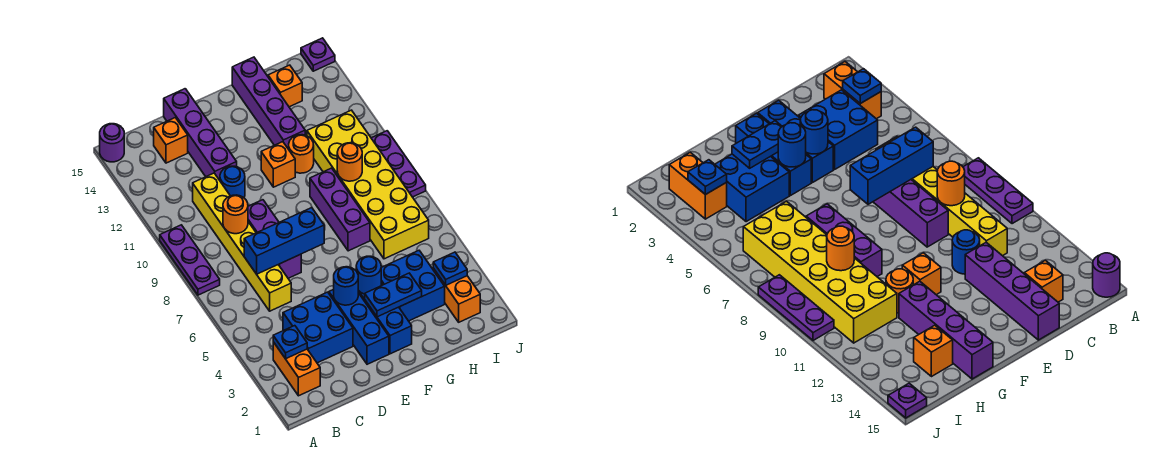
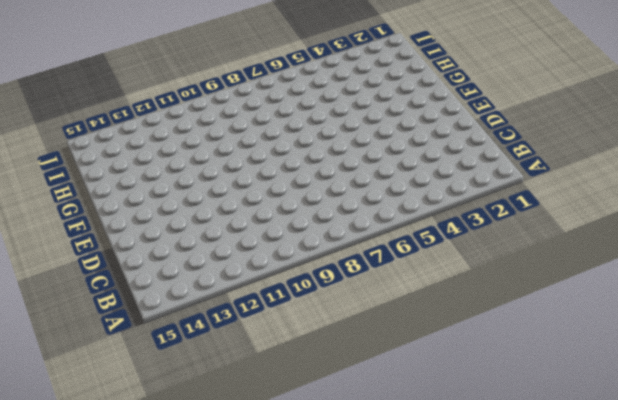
none -> purple plate A8:A10 level 1
none -> purple round brick A15 level 1
none -> orange brick B2:B3 level 1

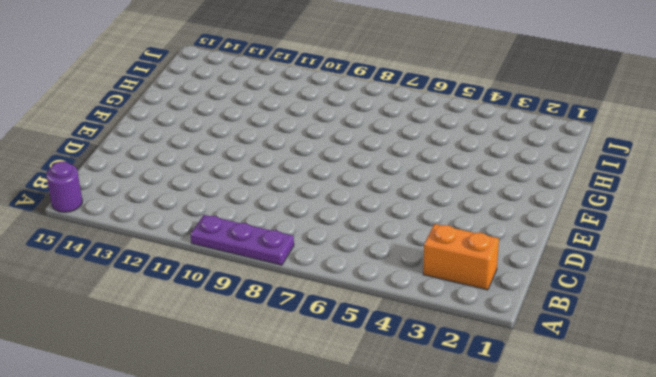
none -> blue brick C3:D4 level 1
none -> yellow brick C6:C11 level 1
none -> orange brick C14 level 1

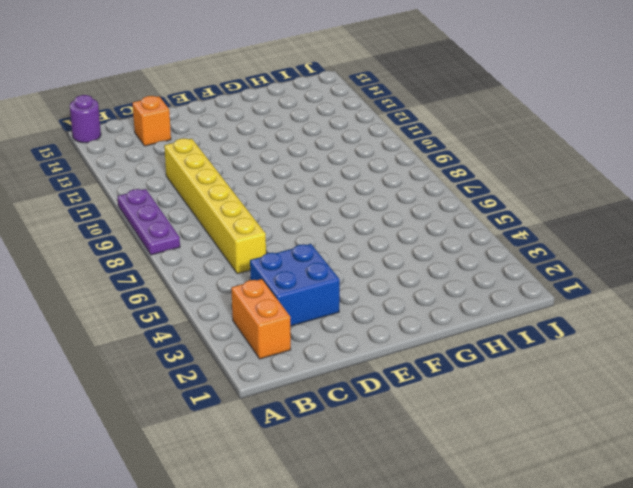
none -> purple brick D7:D9 level 1
none -> blue round brick D11 level 1
none -> purple brick D12:D15 level 1

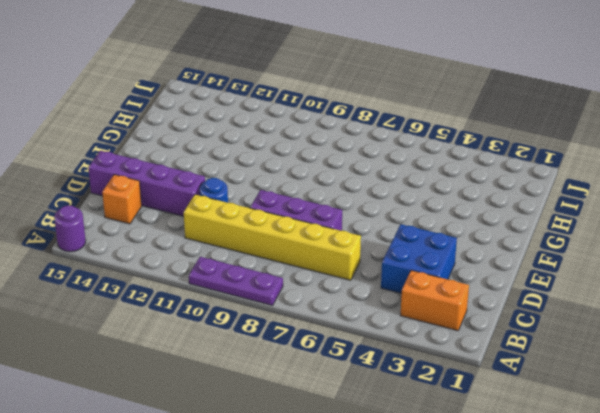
none -> blue brick E2:E4 level 1
none -> blue brick F2:F4 level 1
none -> orange brick F11 level 1

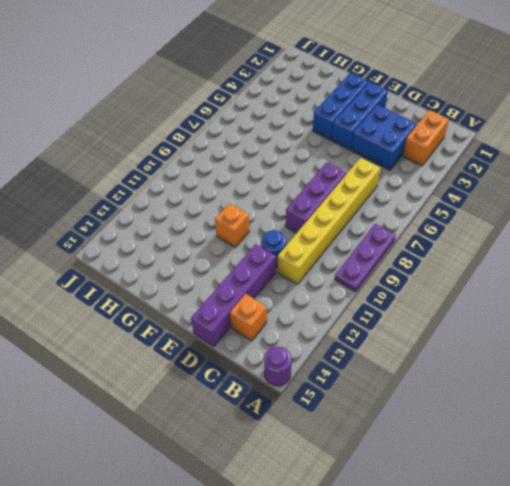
none -> blue brick G3:H4 level 1
none -> purple brick G7:G9 level 1
none -> orange round brick G11 level 1

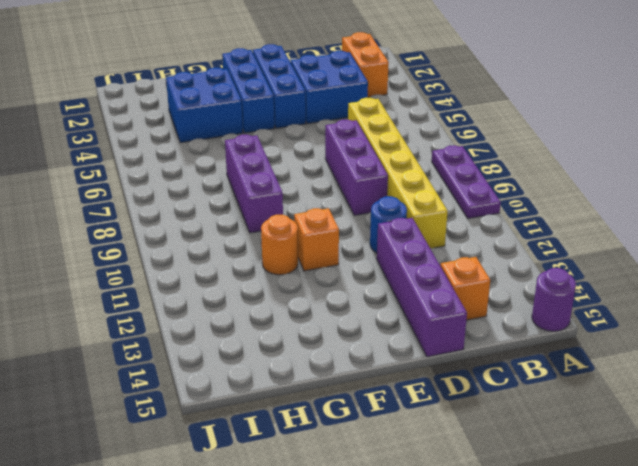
none -> purple brick G12:G15 level 1
none -> yellow brick H6:I11 level 1
none -> orange brick H14 level 1

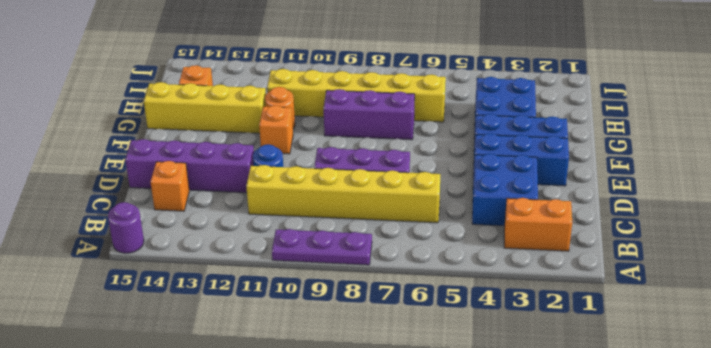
yellow brick G12:G15 level 1 -> purple brick G12:G15 level 1
yellow brick H6:H11 level 1 -> yellow brick H6:I11 level 1
none -> orange brick I2:I3 level 1
none -> purple plate J8:J10 level 1
none -> purple plate J15 level 1

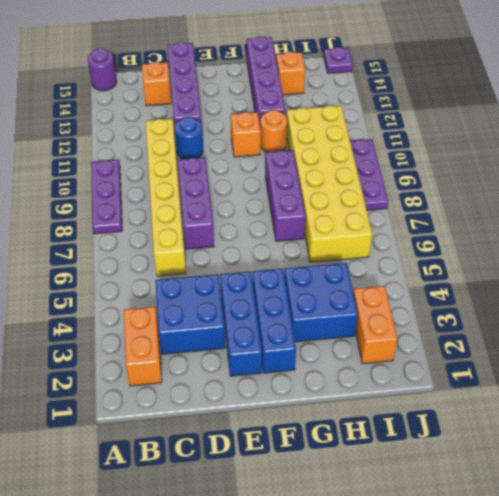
none -> blue plate B3 level 2
none -> blue brick C7:E7 level 2
none -> orange round brick C9 level 2

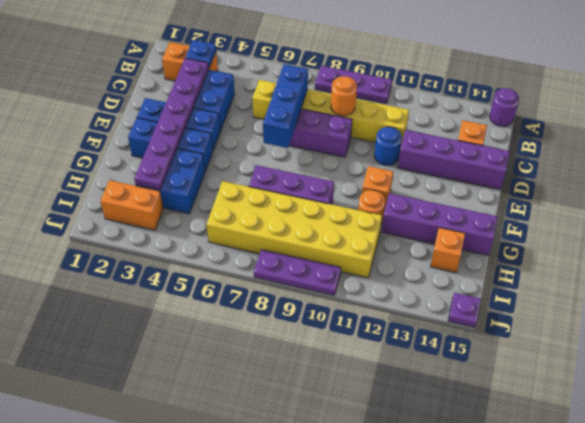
purple plate C3:H3 level 2 -> blue plate F3:G3 level 2
none -> blue round brick E4 level 2
none -> blue round brick F4 level 2
none -> orange round brick H9 level 2

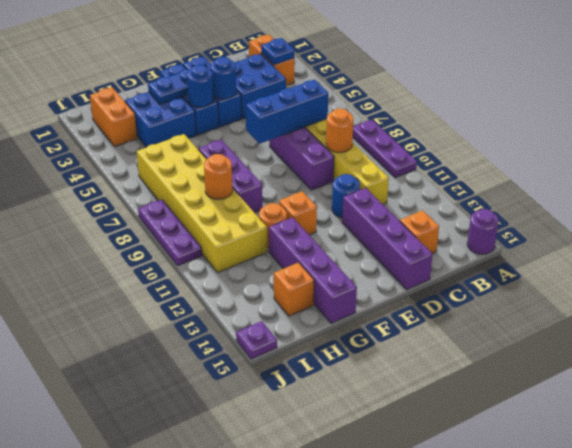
none -> blue plate I3 level 2

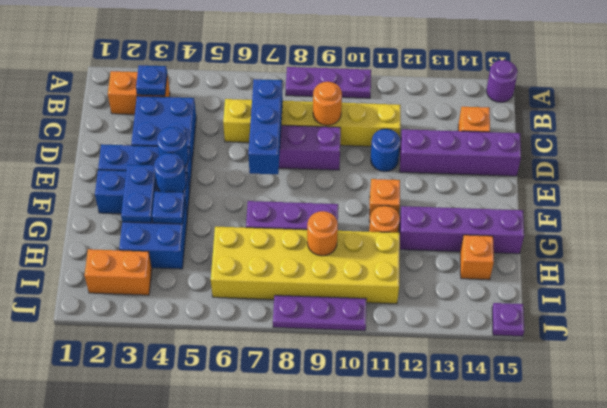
blue plate G4 level 2 -> blue plate I3 level 2

